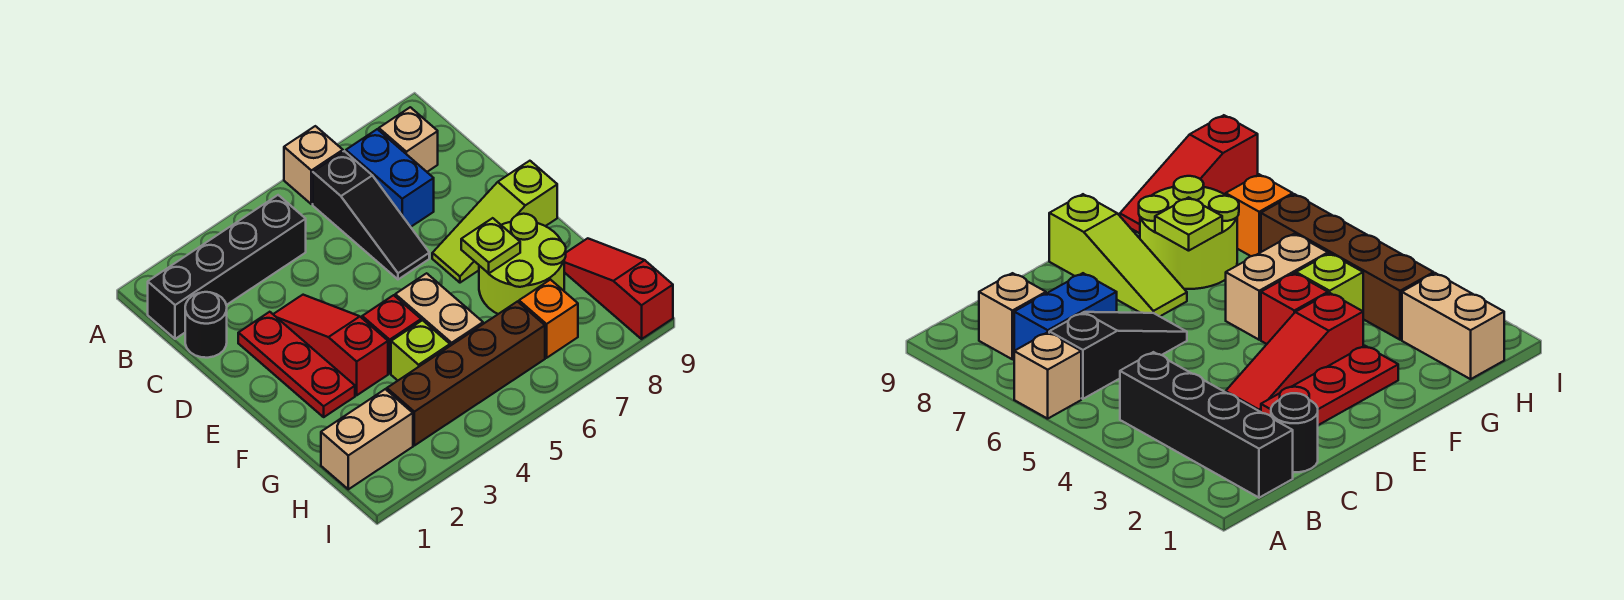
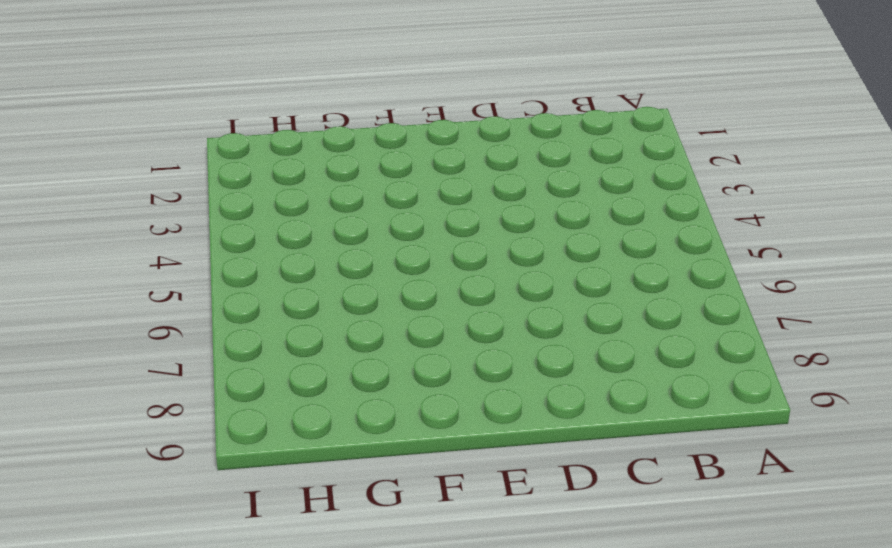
none -> tan brick A6 level 1
none -> black brick B1:B4 level 1
none -> black slope B6:D6 level 1 top B

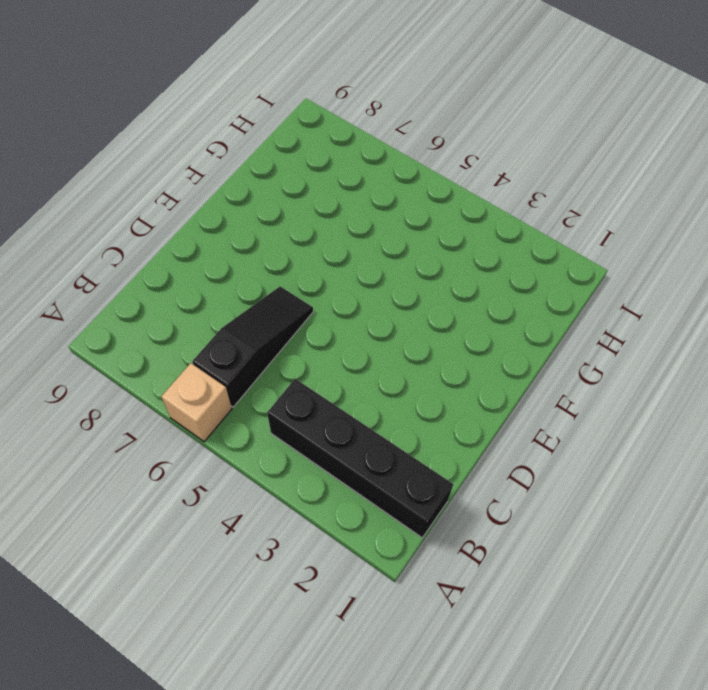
none -> blue brick B7:C7 level 1
none -> tan brick B8 level 1
none -> black round brick C1 level 1

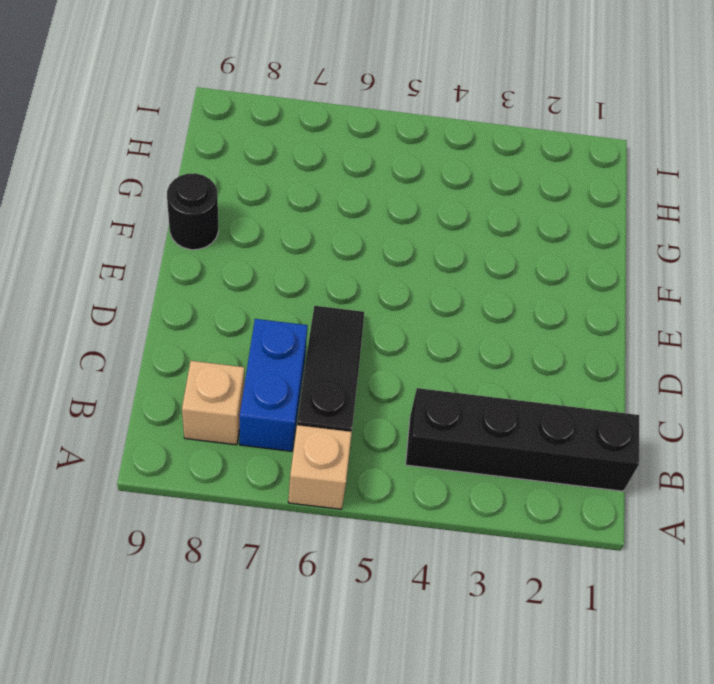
black round brick F9 level 1 -> black round brick C1 level 1
none -> red plate D2:F2 level 1
none -> red slope D3:F3 level 1 top F
none -> lime slope E7:E9 level 1 top 9

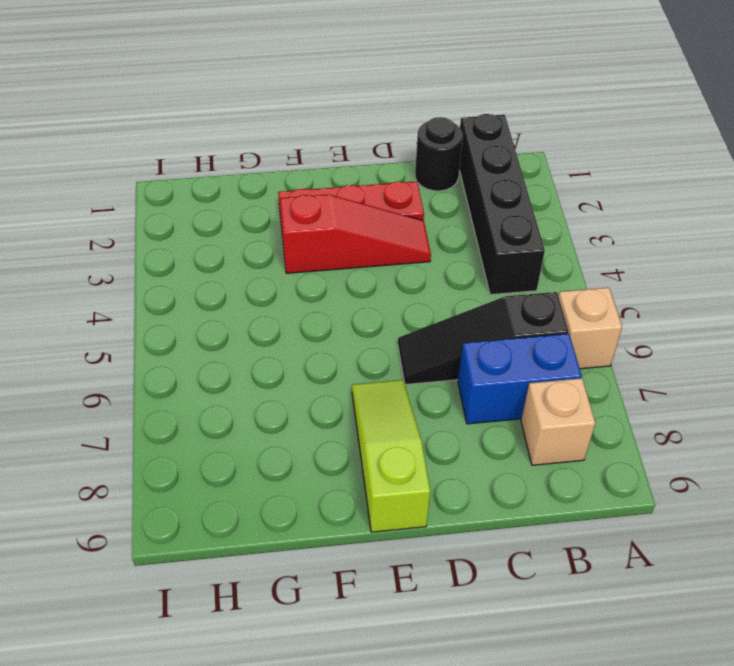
none -> red brick F4 level 1
none -> tan brick F5:G5 level 1
none -> lime round brick F7:G8 level 1

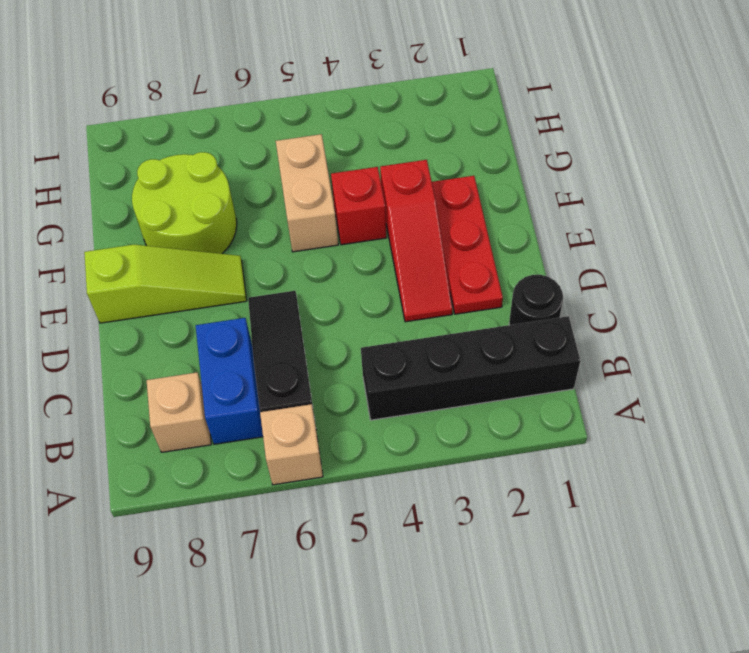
none -> lime brick G4 level 1
none -> red slope G9:I9 level 1 top I
none -> tan brick H1:H2 level 1

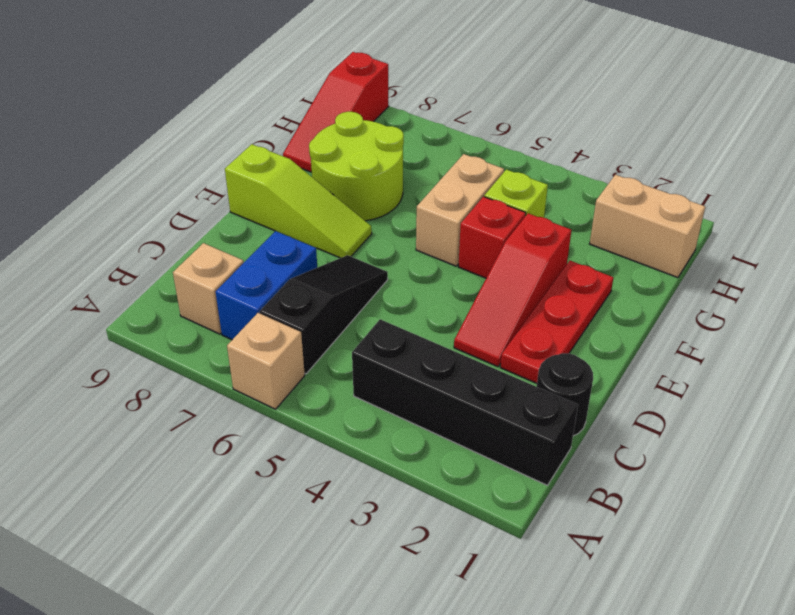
none -> brown brick H3:H6 level 1
none -> orange brick H7 level 1
none -> lime plate F7 level 2

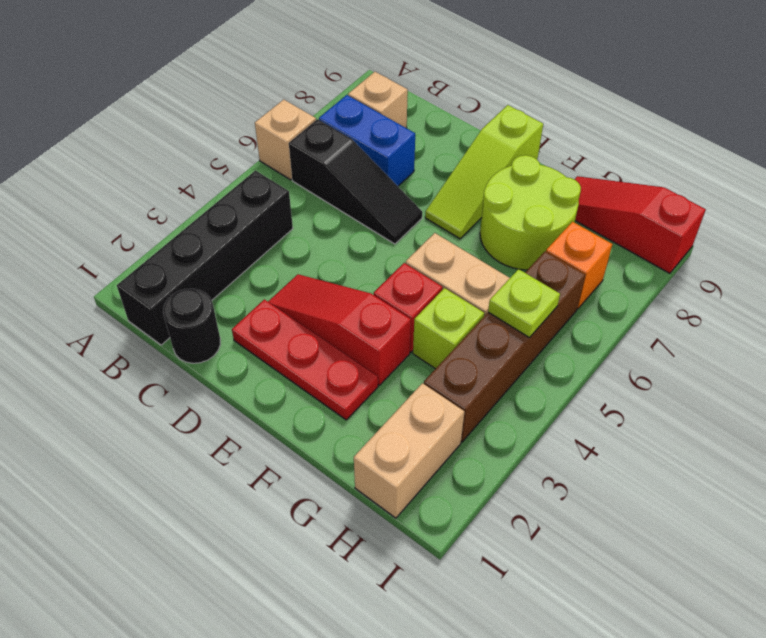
lime plate H5 level 2 -> lime plate F7 level 2

